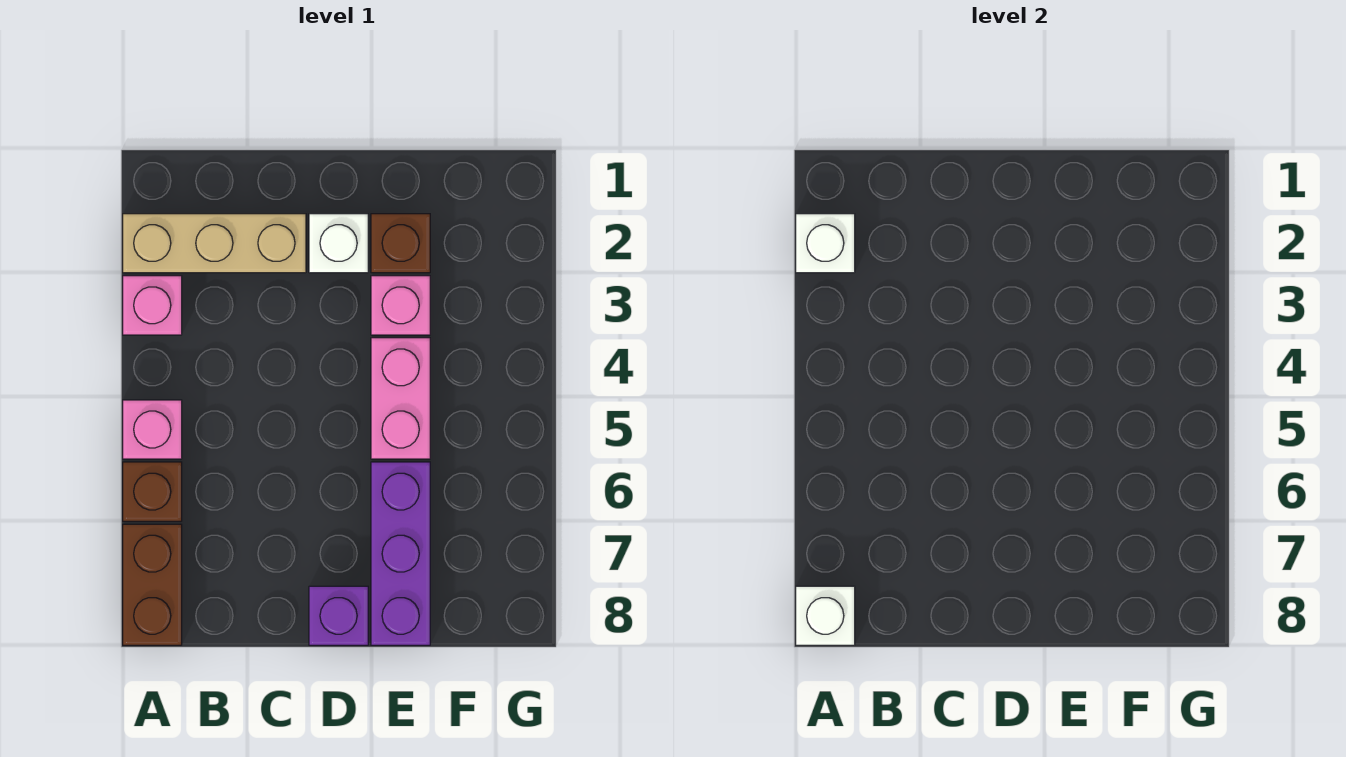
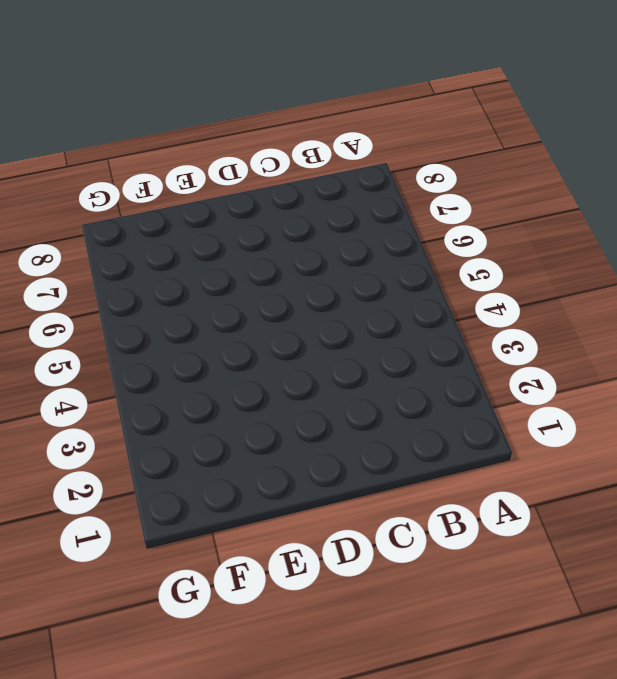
none -> tan brick A2:C2 level 1
none -> pink brick A3 level 1
none -> pink brick A5 level 1

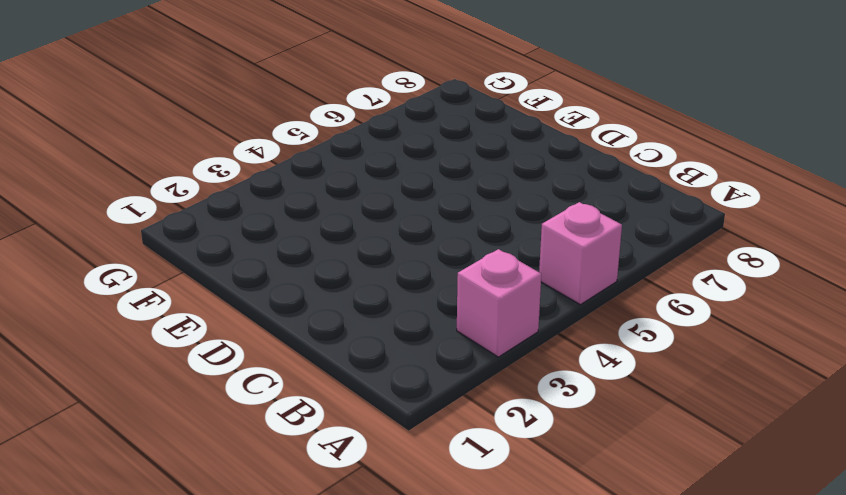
none -> tan brick A2:C2 level 1
none -> brown brick A6 level 1
none -> brown brick A7:A8 level 1

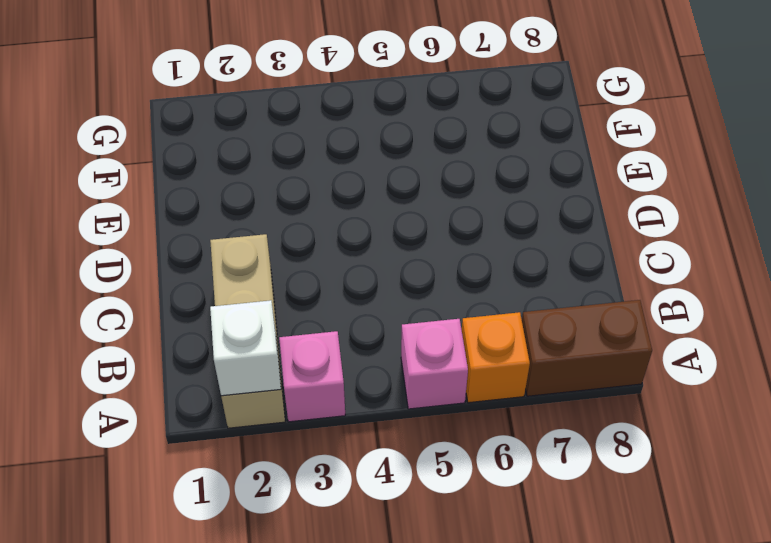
orange brick A6 level 1 -> brown brick A6 level 1
none -> white brick D2 level 1
none -> purple brick D8 level 1
none -> brown brick E2 level 1

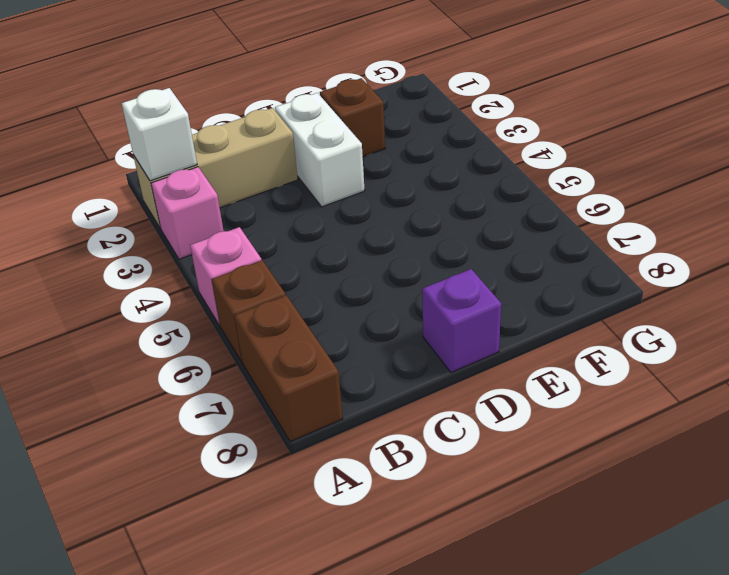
white brick D2:D3 level 1 -> white brick D2 level 1
none -> pink brick E3 level 1
none -> pink brick E4:E5 level 1
none -> purple brick E6:E8 level 1

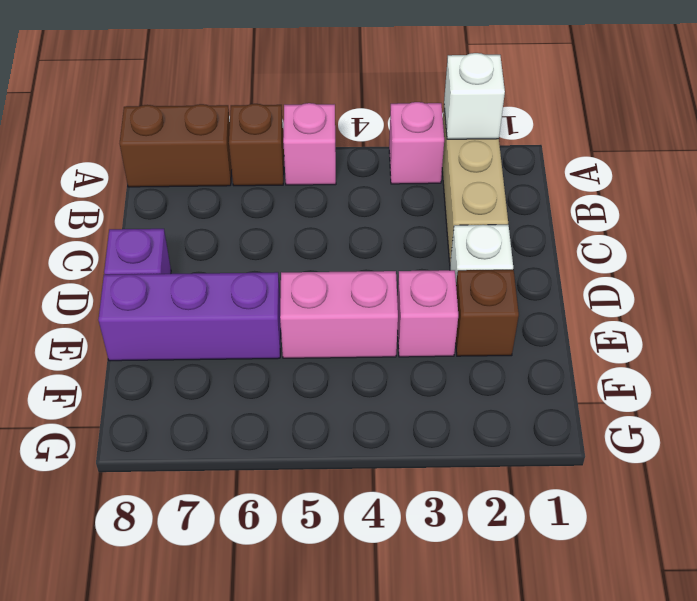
none -> white brick A8 level 2

